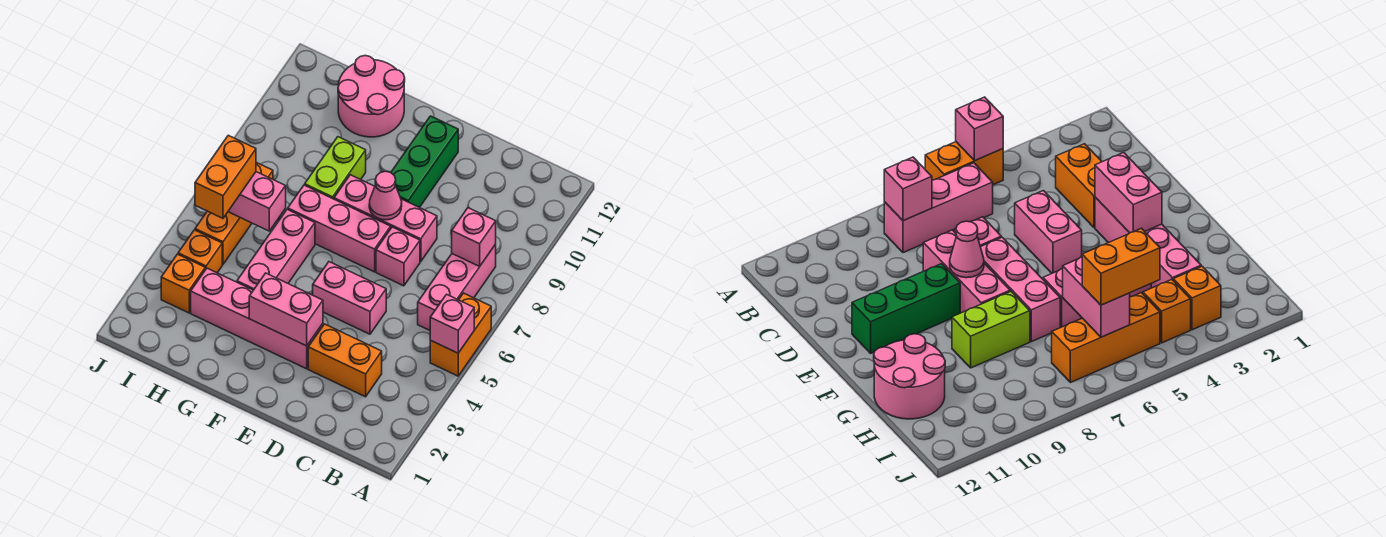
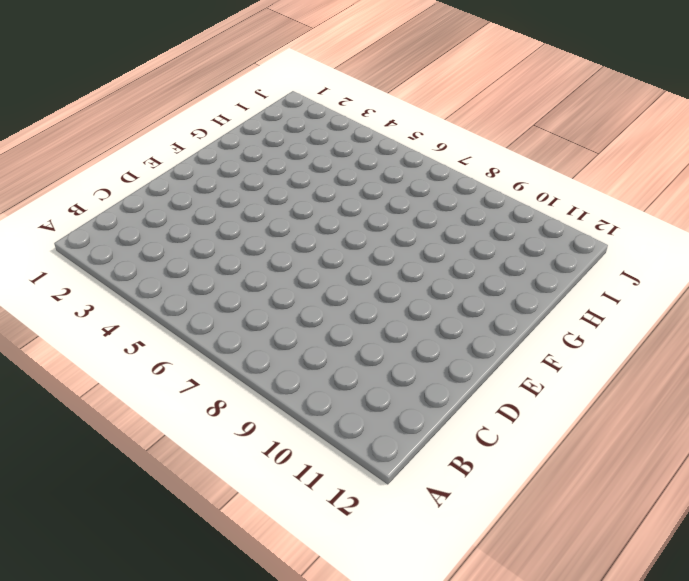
none -> orange brick A5:A6 level 1
none -> pink brick B6:B8 level 1
none -> orange brick C3:D3 level 1

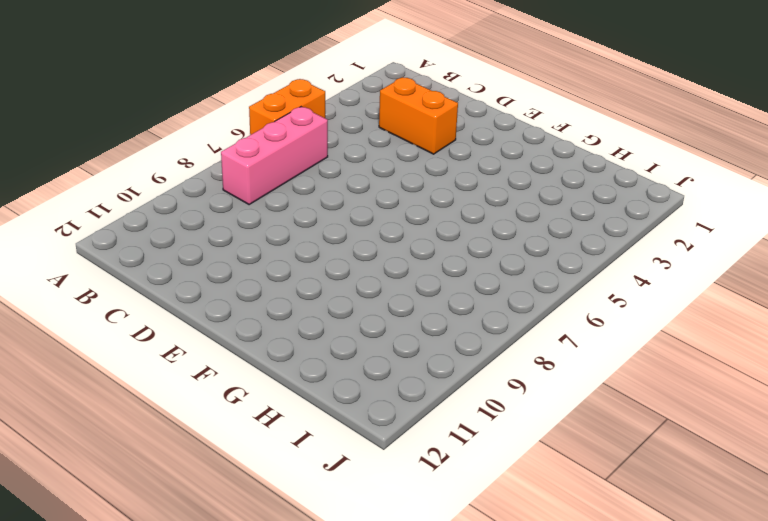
none -> pink brick D5:E5 level 1
none -> pink brick D7 level 1
none -> pink brick D8:F8 level 1

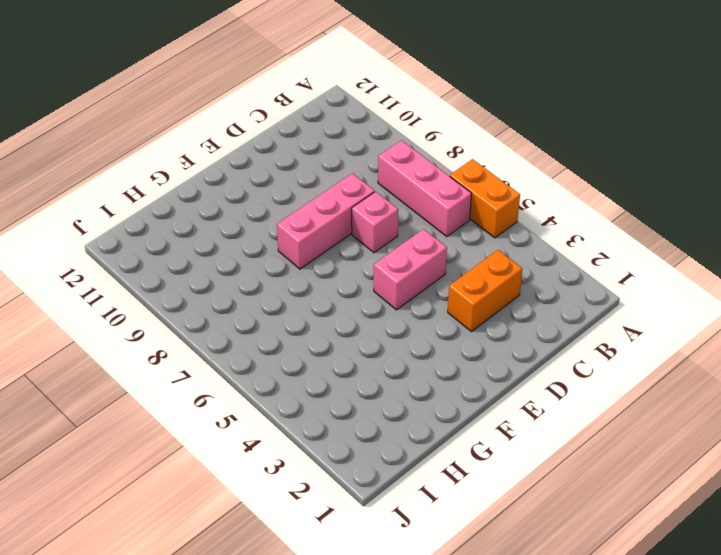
none -> pink brick E3:H3 level 1
none -> pink brick E7:G7 level 1
none -> green brick E9:E11 level 1

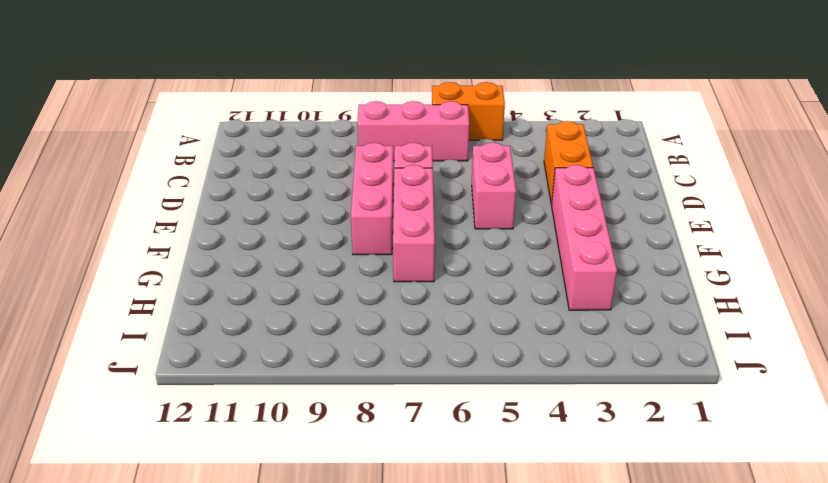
none -> green brick E9:E11 level 1
none -> pink brick G4:G6 level 1
none -> lime brick G8:G9 level 1

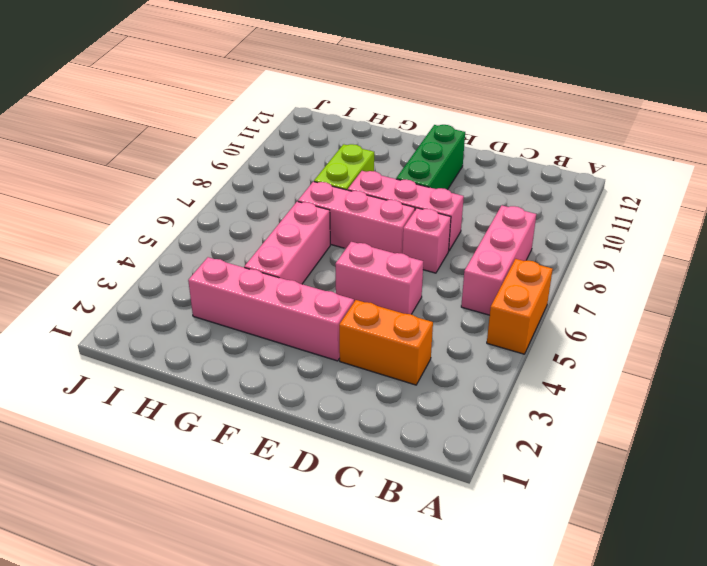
none -> pink round brick G11:H12 level 1
none -> orange brick I3 level 1
none -> orange brick I4 level 1

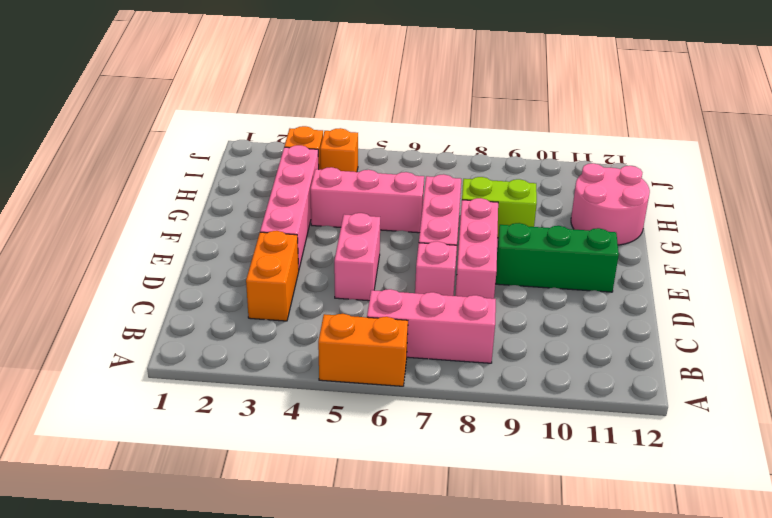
none -> orange brick I5:I7 level 1
none -> pink brick A5 level 2
none -> pink brick B8 level 2

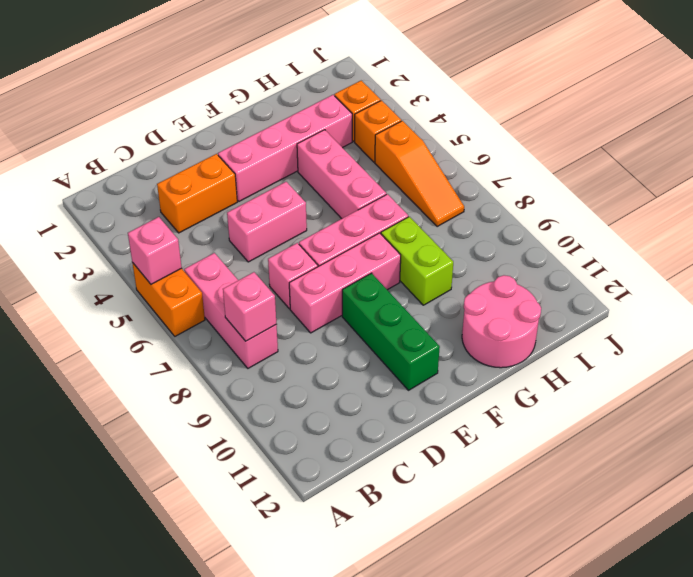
orange slope I5:I7 level 1 top 5 -> orange brick I5:I7 level 1
none -> pink brick E3:F3 level 2
none -> pink cone E8 level 2
none -> pink brick H6:I6 level 2

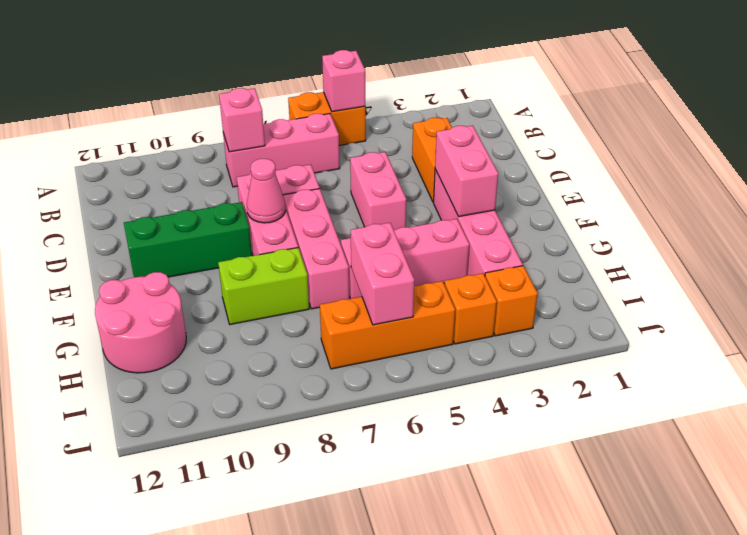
none -> orange brick I5:I6 level 3

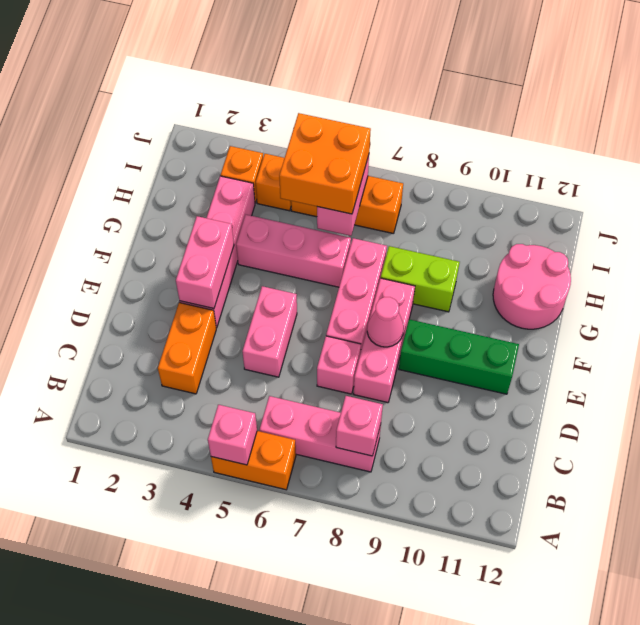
orange brick H5:I6 level 3 -> orange brick I5:I6 level 3

